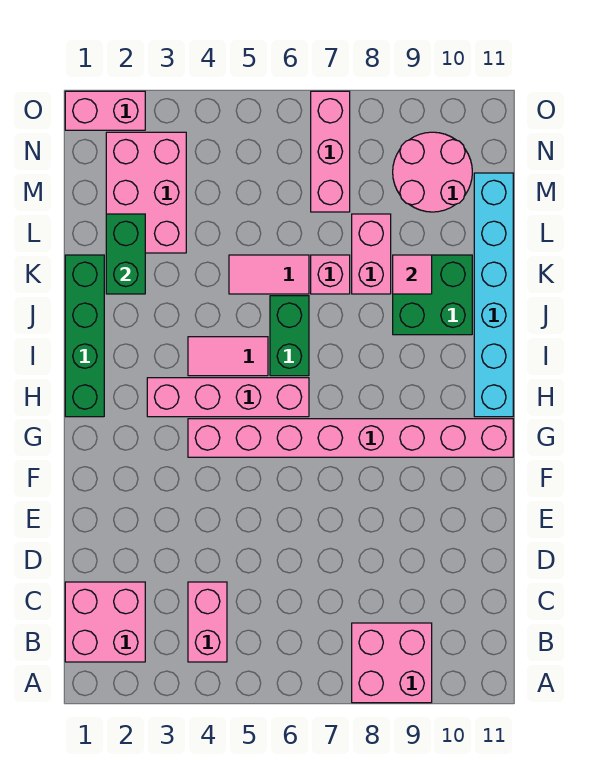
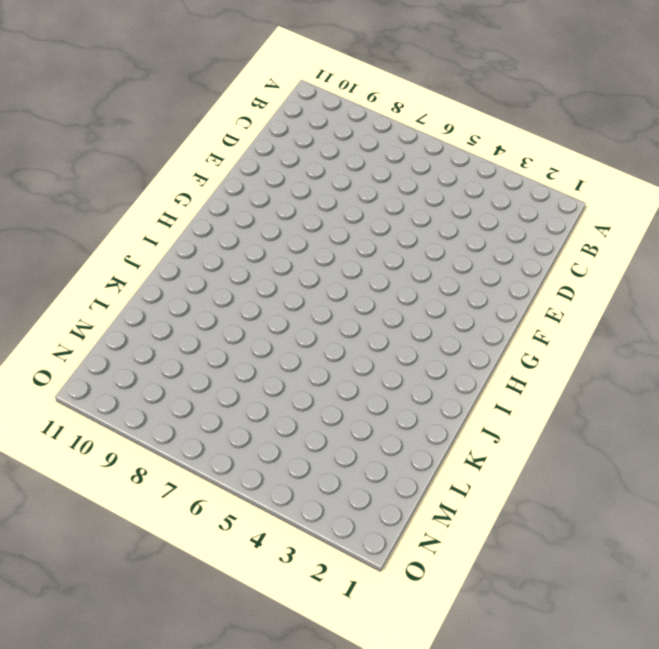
none -> pink brick A8:B9 level 1
none -> pink brick B1:C2 level 1
none -> pink brick B4:C4 level 1

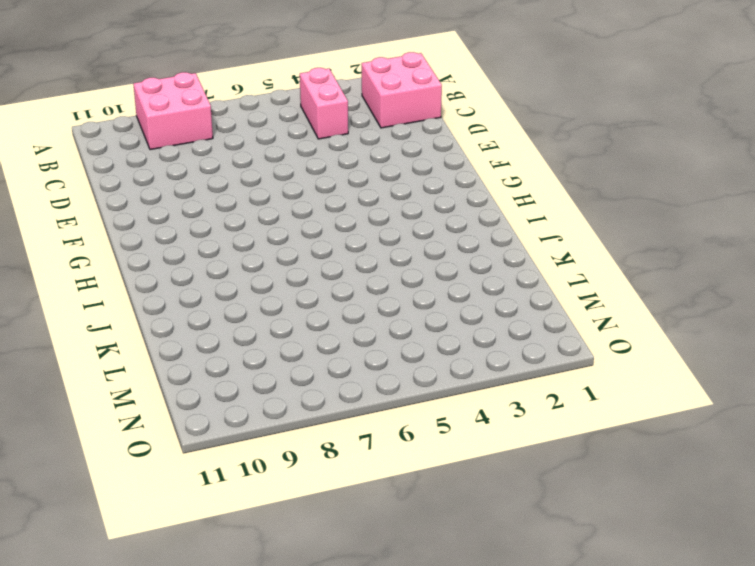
none -> pink brick G4:G11 level 1
none -> green brick H1:K1 level 1
none -> pink brick H3:H6 level 1

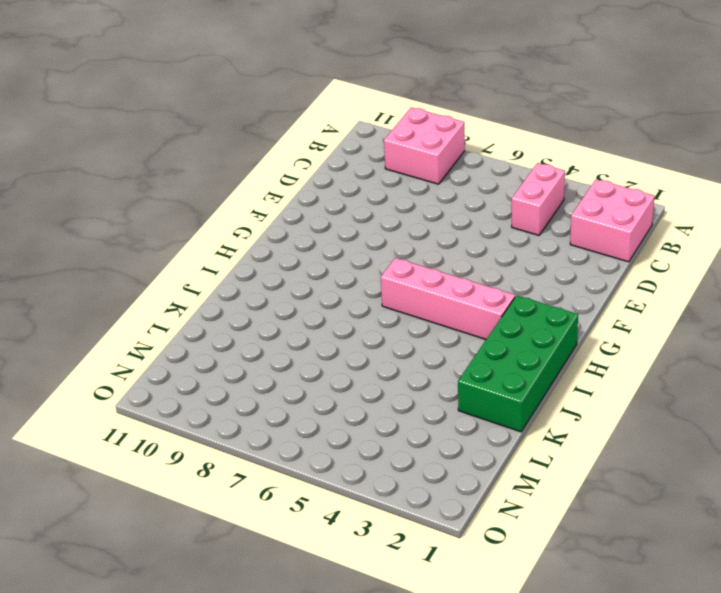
green brick H1:K2 level 1 -> green brick H1:K1 level 1
none -> pink brick G4:G11 level 1
none -> cyan brick H11:M11 level 1
none -> pink tile I4:I5 level 1

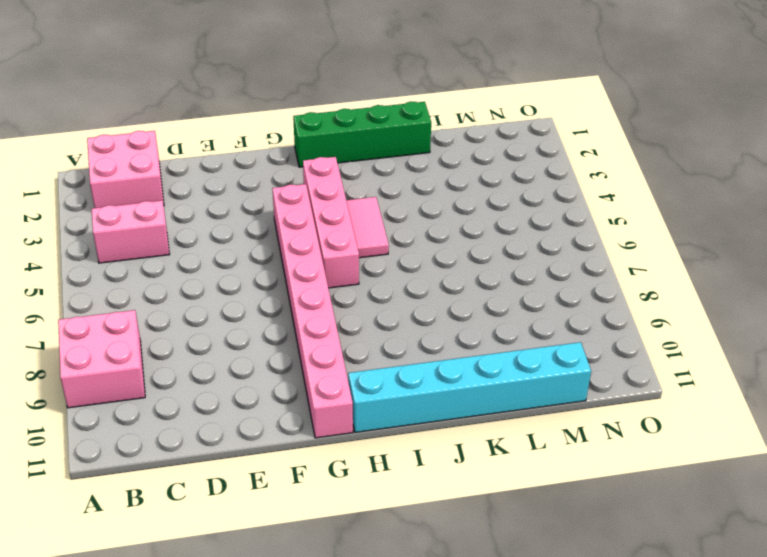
none -> green brick I6:J6 level 1
none -> green brick J9:K10 level 1
none -> pink tile K5:K6 level 1

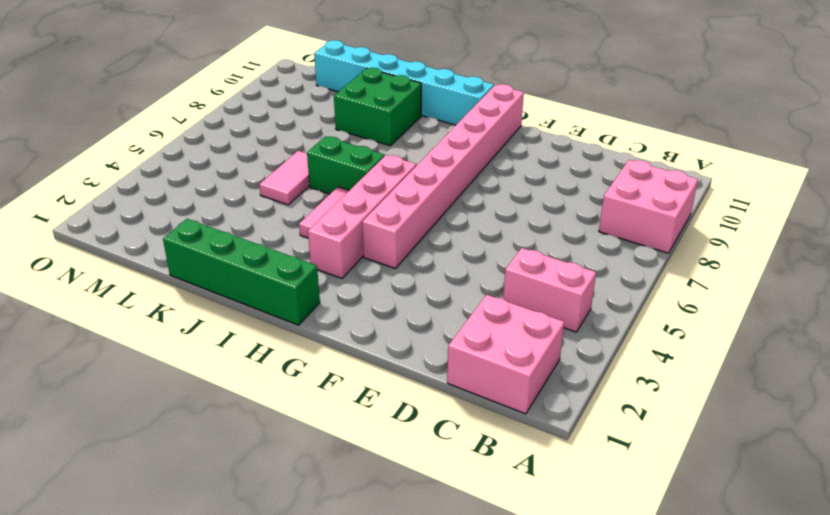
none -> pink brick K7 level 1
none -> pink brick K8:L8 level 1
none -> pink brick L2:N3 level 1

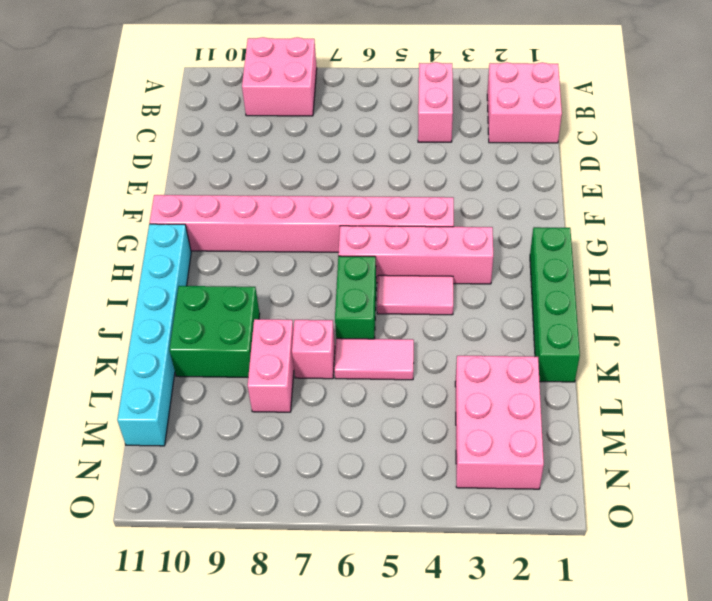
none -> pink brick M7:O7 level 1
none -> pink round brick M9:N10 level 1
none -> pink brick O1:O2 level 1

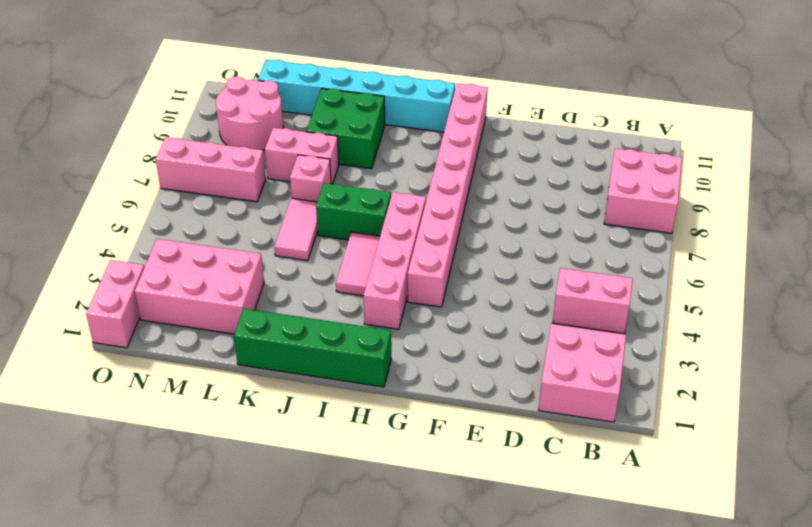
none -> green brick K2:L2 level 2
none -> pink tile K9 level 2

